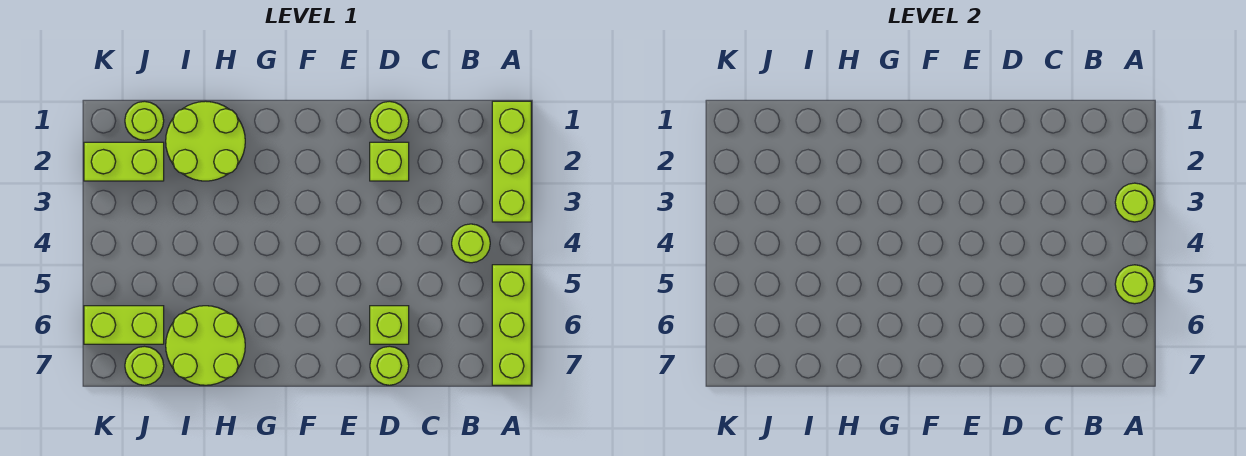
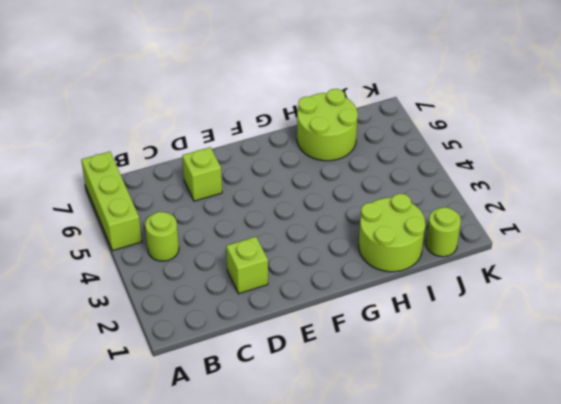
none -> lime brick A1:A3 level 1
none -> lime round brick D1 level 1
none -> lime round brick D7 level 1

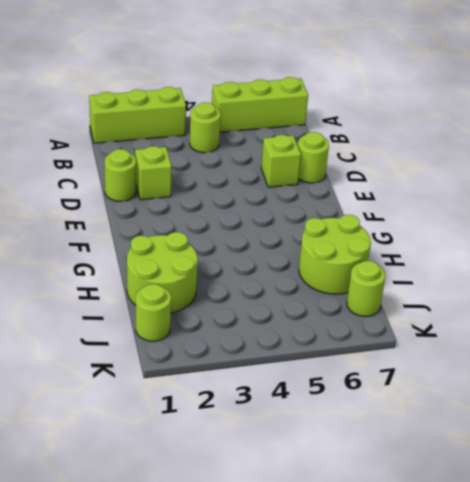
none -> lime brick J2:K2 level 1
none -> lime brick J6:K6 level 1
none -> lime round brick A3 level 2

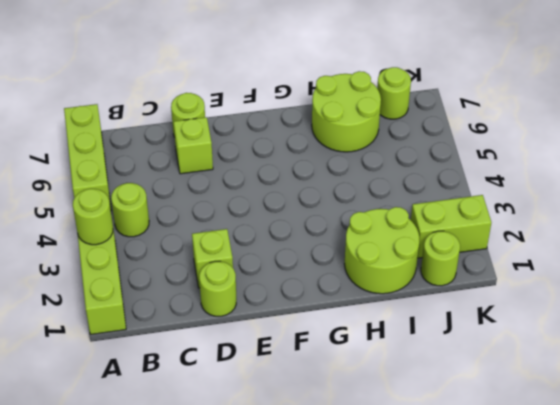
none -> lime brick J6:K6 level 1
none -> lime round brick A5 level 2

